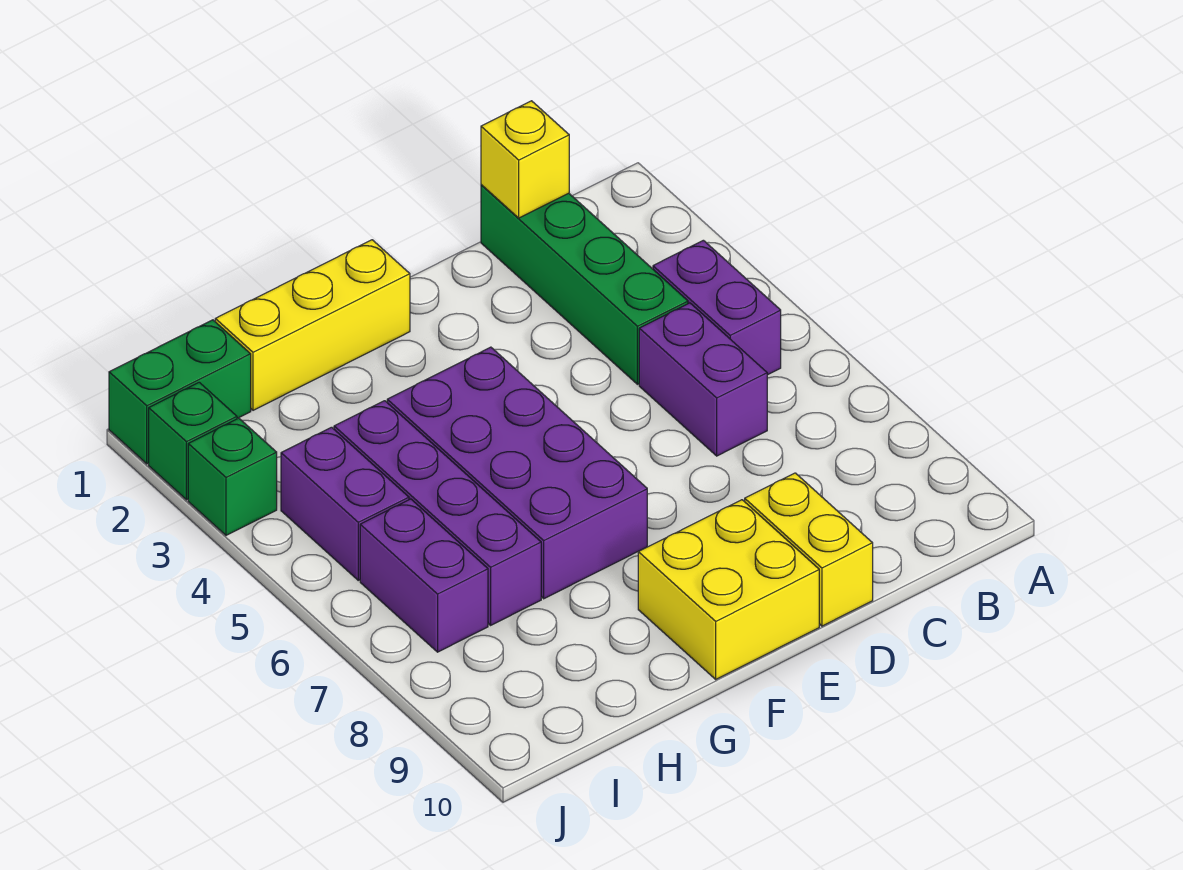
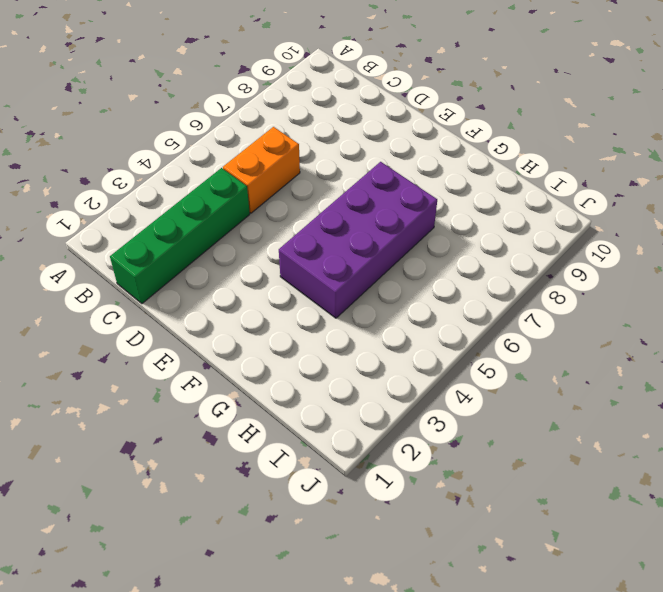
orange brick C5:C6 level 1 -> purple brick C5:C6 level 1
none -> purple brick B4:B5 level 1
none -> yellow brick D9:D10 level 1
none -> yellow brick E9:F10 level 1

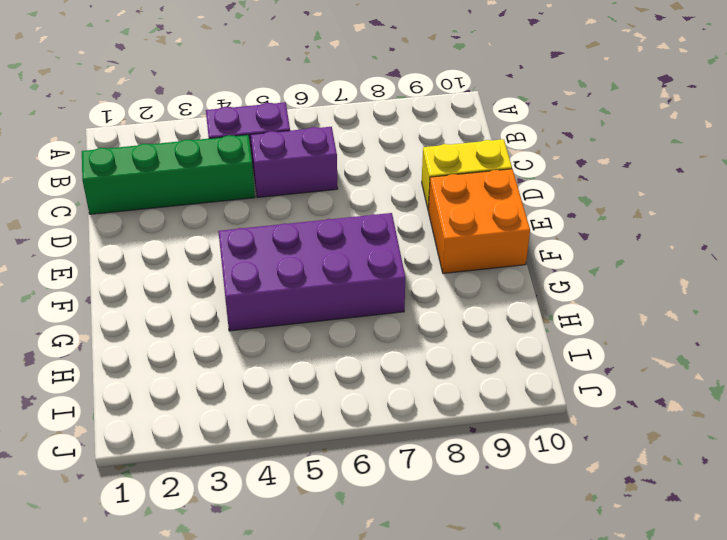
orange brick E9:F10 level 1 -> yellow brick E9:F10 level 1
none -> yellow brick F1:H1 level 1
none -> purple brick H4:H7 level 1
none -> green brick I1:J1 level 1

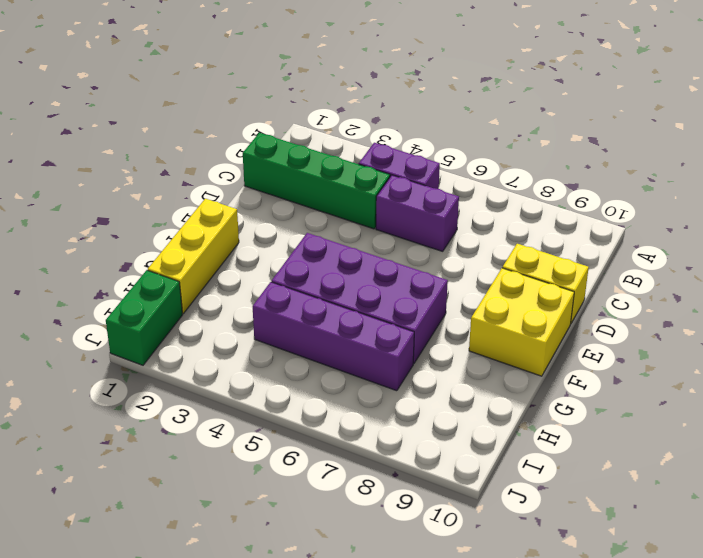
none -> purple brick I4:I5 level 1
none -> purple brick I6:I7 level 1
none -> green brick J2 level 1

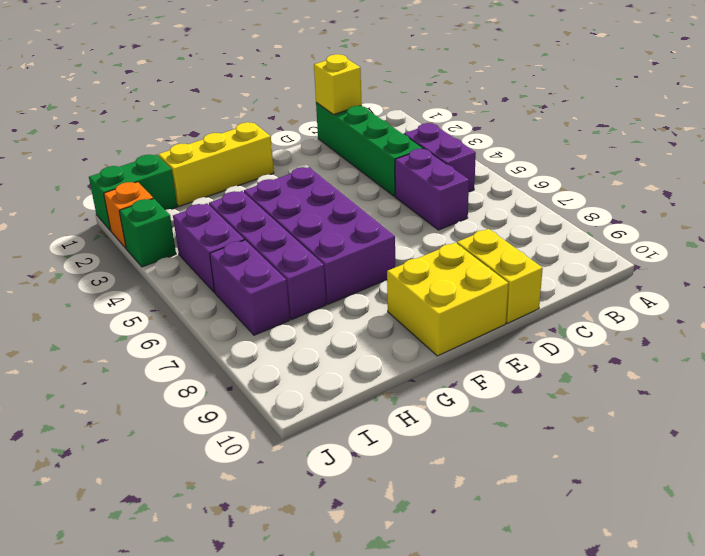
orange brick J2 level 1 -> green brick J2 level 1

